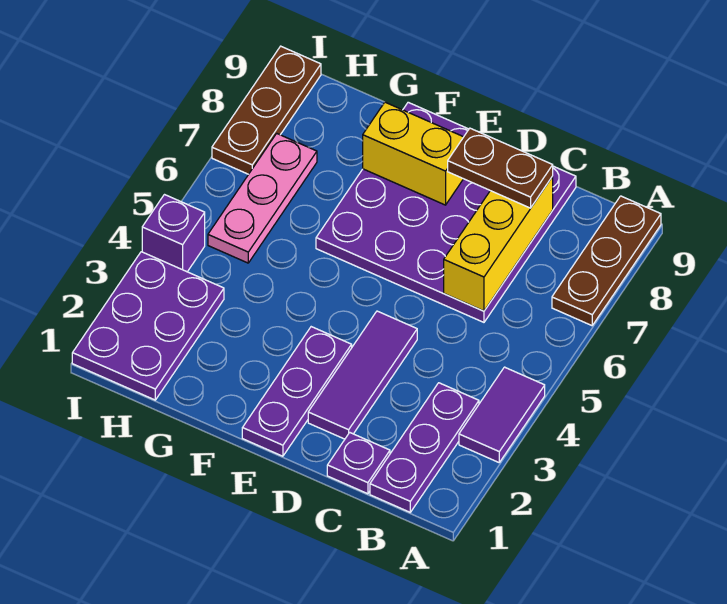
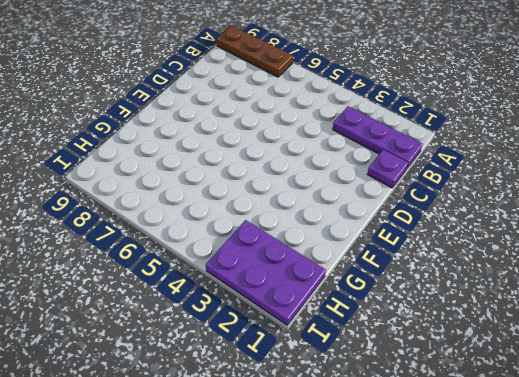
none -> purple tile A3:A4 level 1
none -> purple plate C6:F9 level 1
none -> purple tile D2:D4 level 1

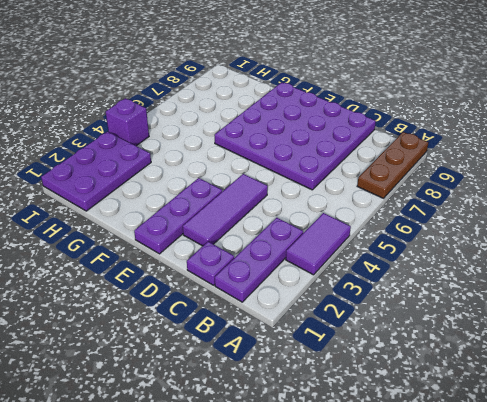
none -> pink plate H5:H7 level 1
none -> brown plate I7:I9 level 1
none -> yellow brick C6:C8 level 2

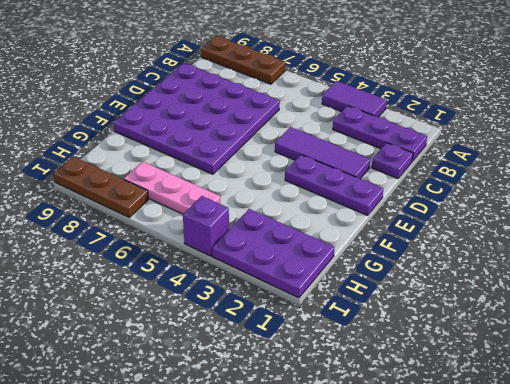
none -> yellow brick C6:C8 level 2
none -> yellow brick E8:F8 level 2
none -> brown plate C8:D8 level 3

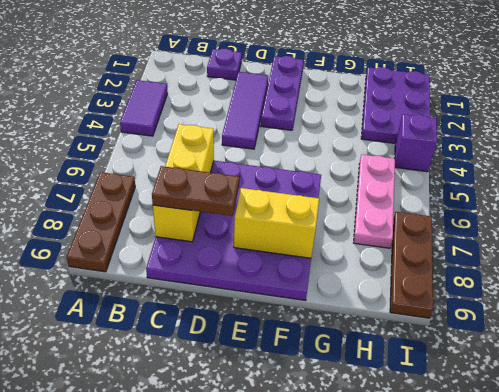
none -> purple plate B1:B3 level 1

